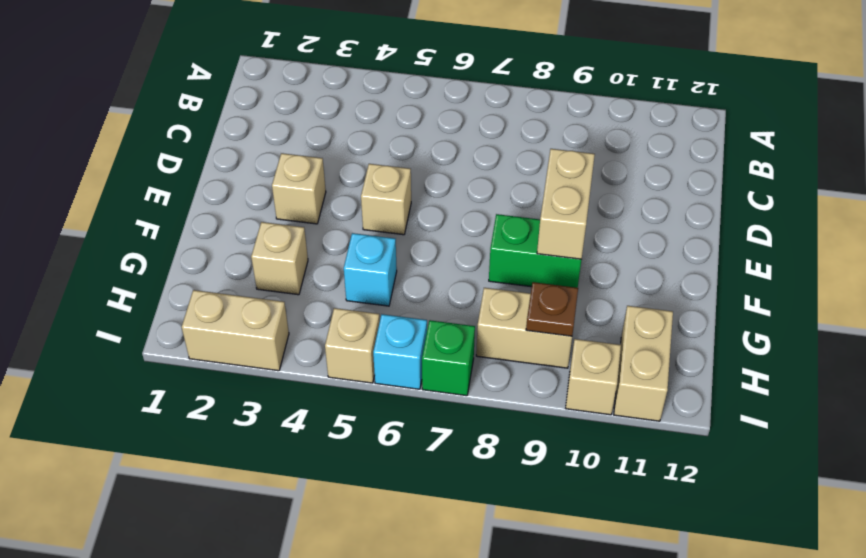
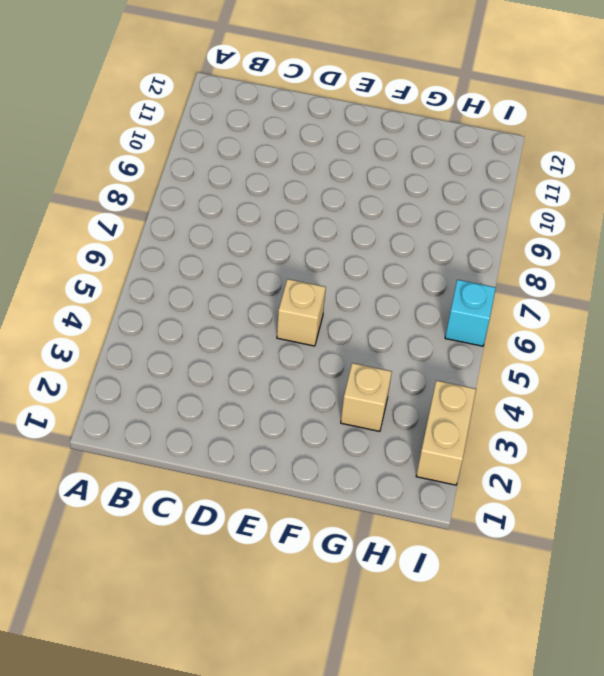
none -> tan brick E3 level 1
none -> green brick F8:F9 level 1
none -> cyan brick G5 level 1

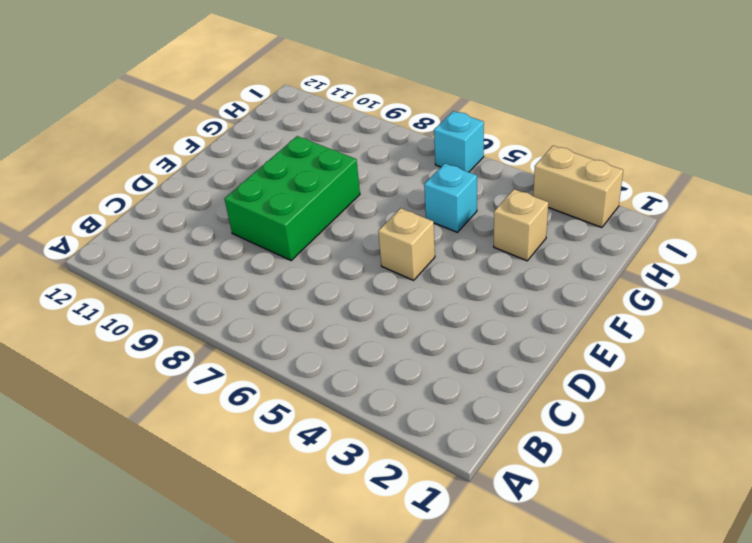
green brick D8:F9 level 1 -> green brick F8:F9 level 1
none -> tan brick E3 level 1
none -> tan brick H8:H9 level 1
none -> tan brick H11:I11 level 1

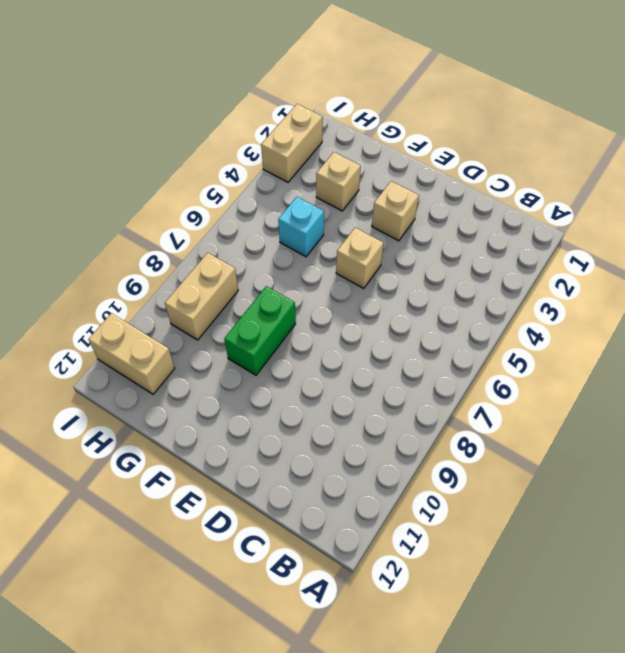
none -> tan brick I5 level 1
none -> cyan brick I6 level 1
none -> green brick I7 level 1

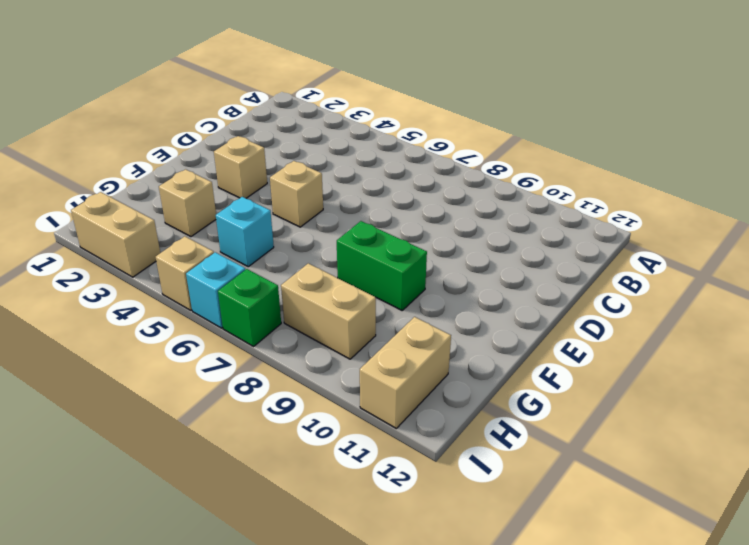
none -> tan brick I10 level 1
none -> tan brick E9:F9 level 2
none -> brown plate H9 level 2

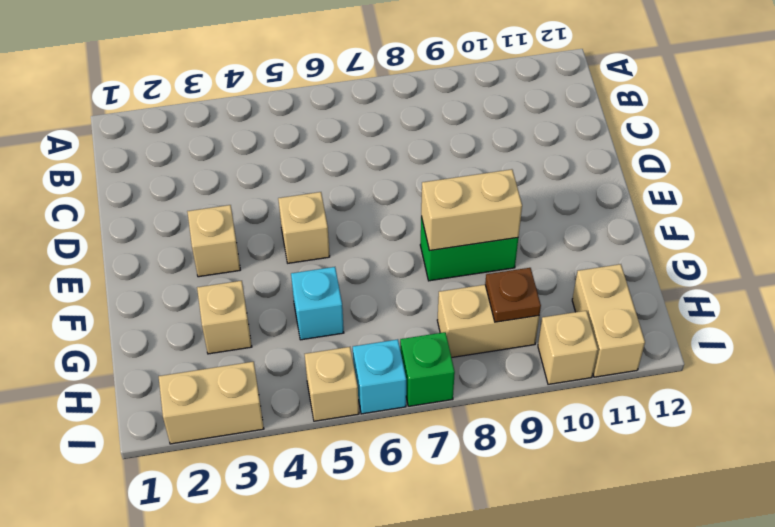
tan brick F8:F9 level 2 -> tan brick E9:F9 level 2

